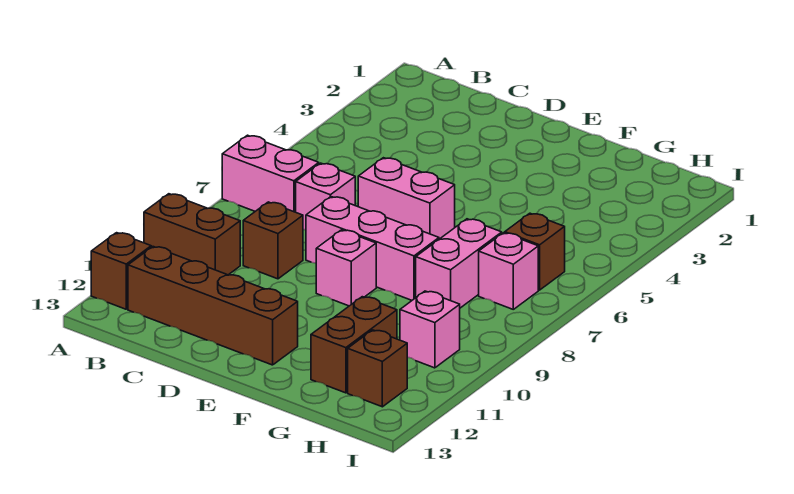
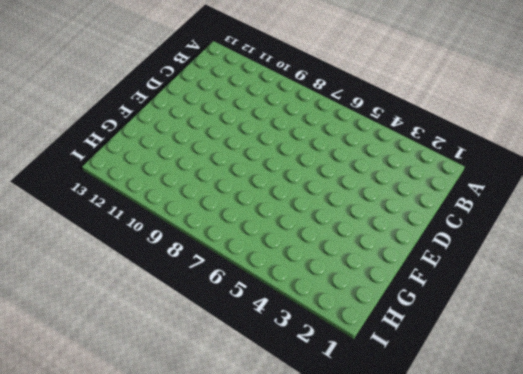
none -> pink brick A7:B7 level 1
none -> brown brick A10:B10 level 1
none -> brown brick A12 level 1

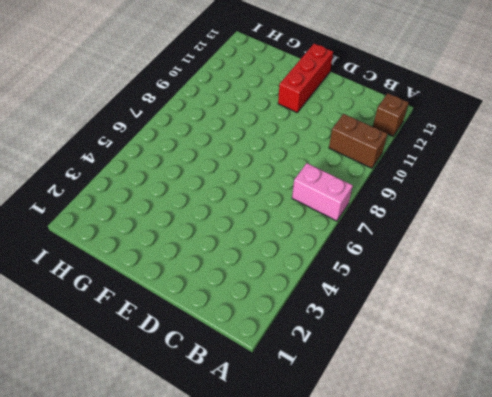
red brick E11:E13 level 1 -> brown brick B12:E12 level 1
none -> pink brick C7 level 1
none -> brown brick C9 level 1
none -> pink brick D6:E6 level 1

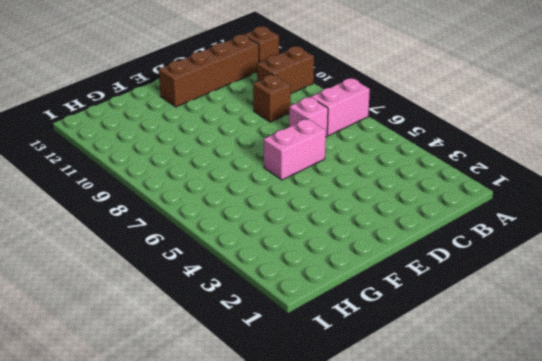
none -> pink brick D8:F8 level 1
none -> pink brick E9 level 1
none -> pink brick G7:G8 level 1

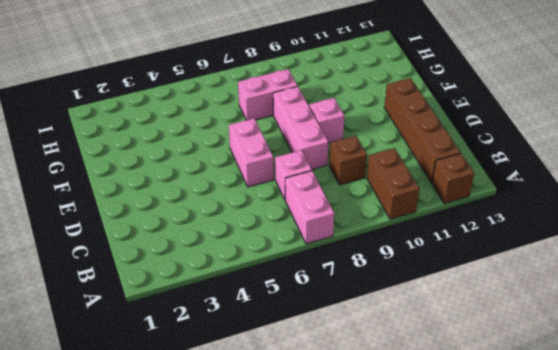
none -> brown brick G11:G12 level 1
none -> brown brick H6 level 1
none -> pink brick H7 level 1

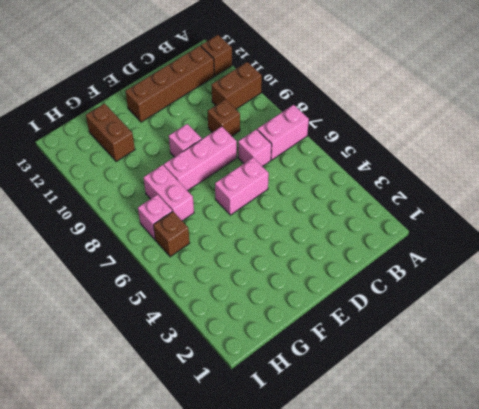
none -> pink brick H10 level 1
none -> brown brick H12 level 1

